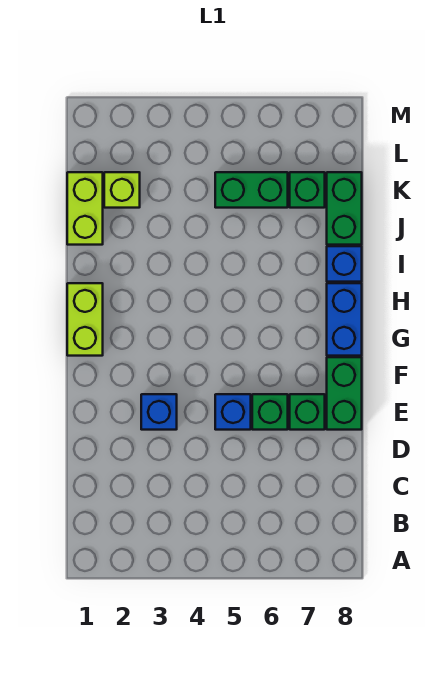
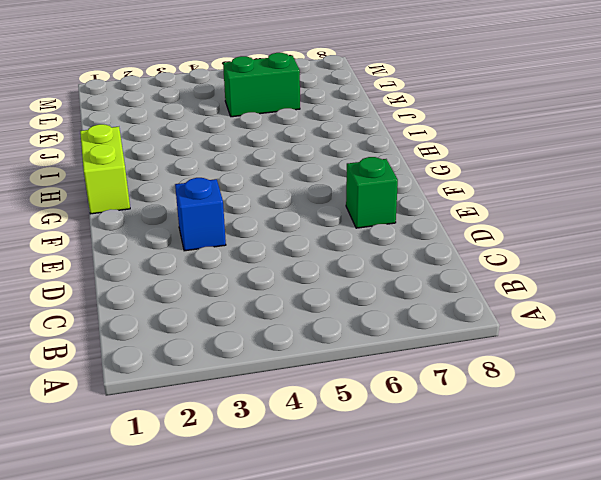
none -> blue brick E5 level 1
none -> green brick E6 level 1
none -> green brick E8:F8 level 1

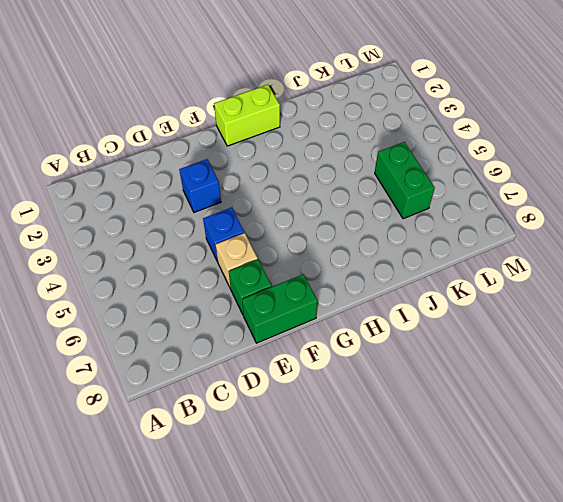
tan brick E6 level 1 -> green brick E6 level 1
none -> blue brick G8:H8 level 1
none -> blue brick I8 level 1
none -> lime brick J1:K1 level 1

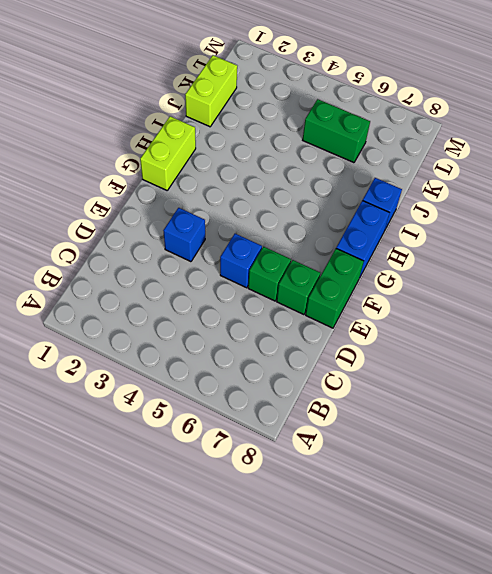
none -> green brick J8:K8 level 1
none -> lime brick K2 level 1
none -> green brick K7 level 1

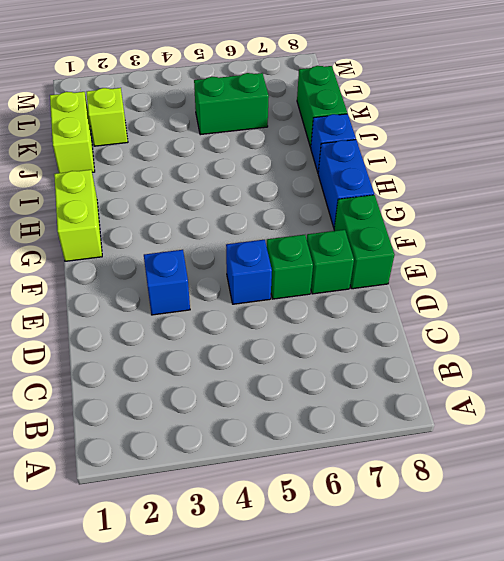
none -> green brick K7 level 1

